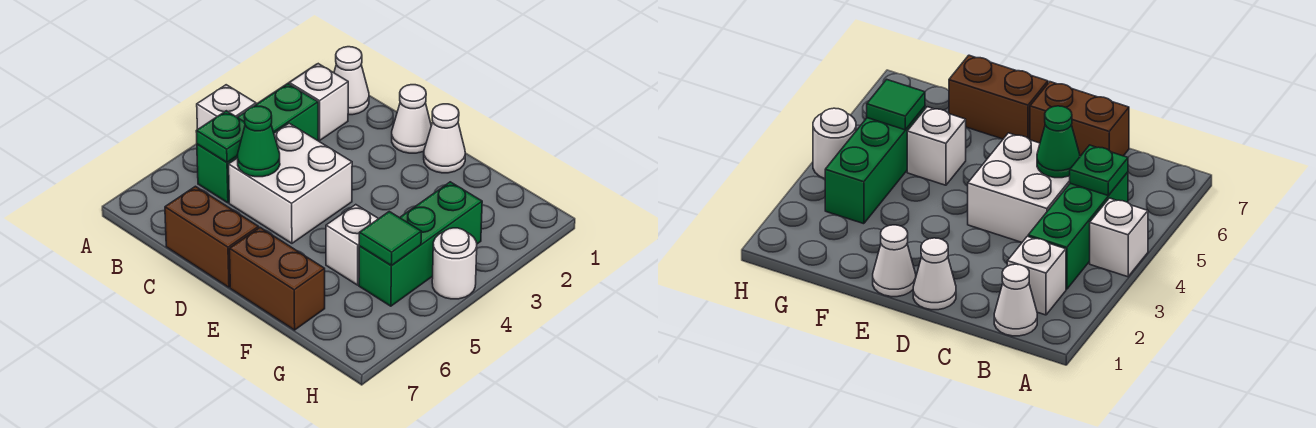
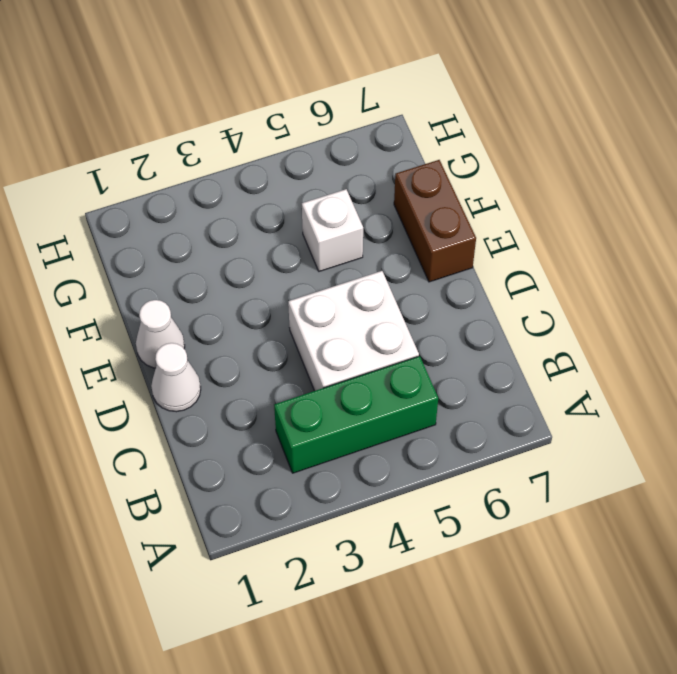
none -> white brick A4 level 1
none -> white cone B1 level 1
none -> white brick B2 level 1

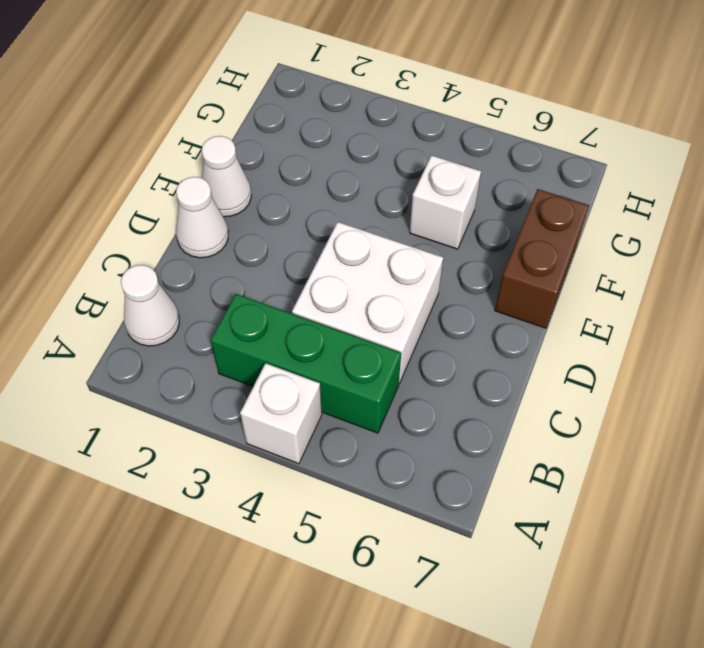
none -> white brick B2 level 1
none -> brown brick C7:D7 level 1
none -> green brick G3:G5 level 1

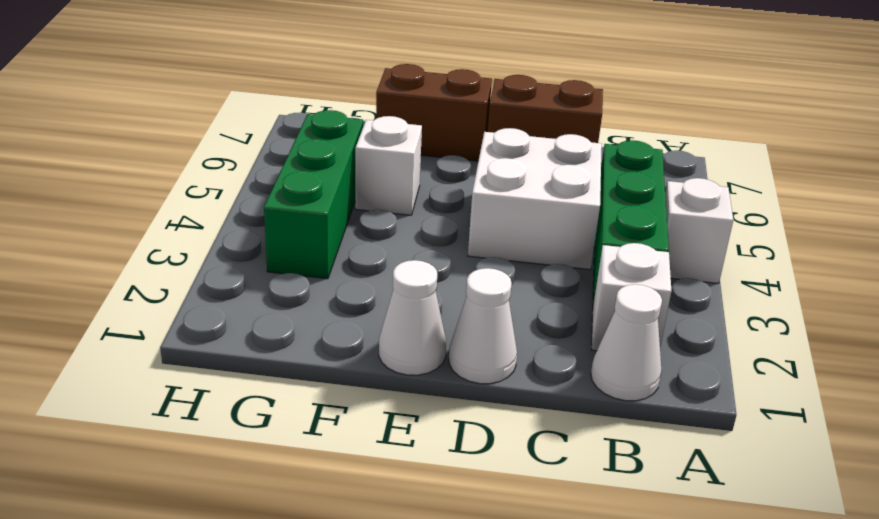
none -> white round brick H4 level 1
none -> green plate B5 level 2
none -> green cone C5 level 2

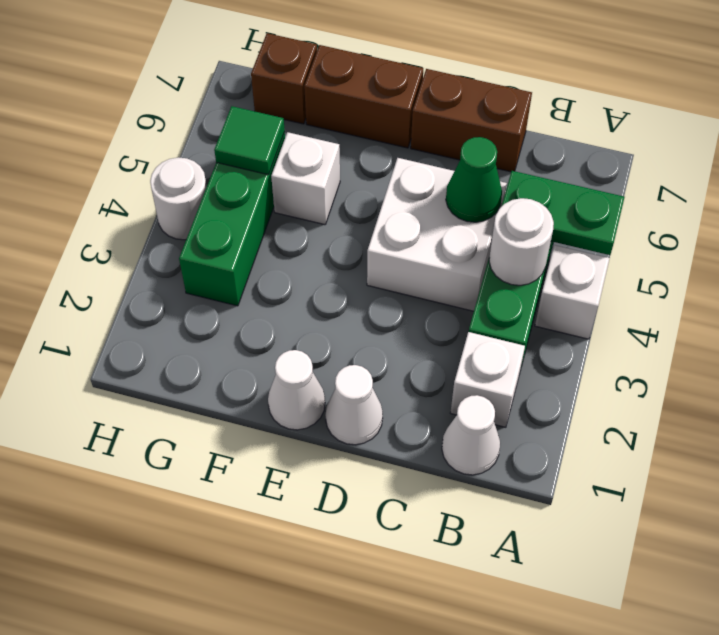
green plate A5:B5 level 2 -> green plate B5 level 2
white round brick B4 level 2 -> none
brown brick G7 level 1 -> none

